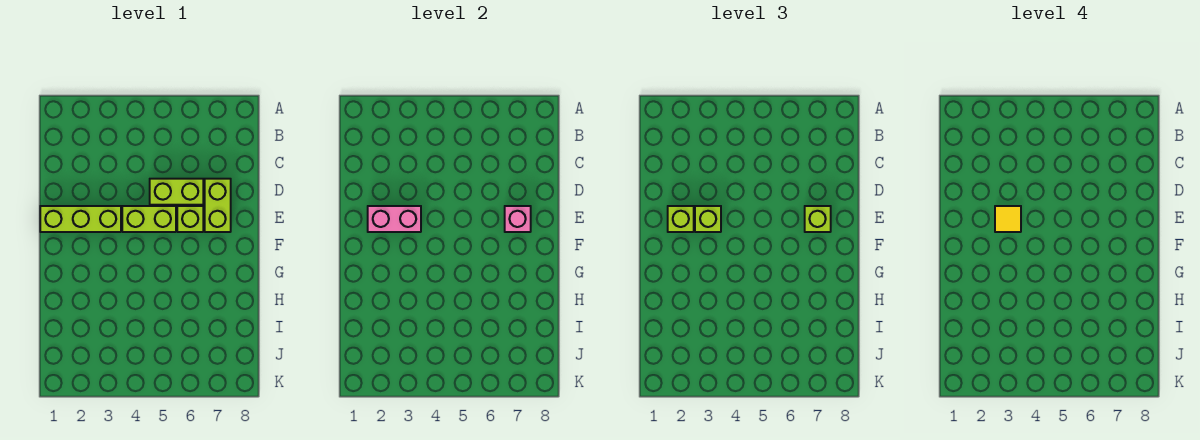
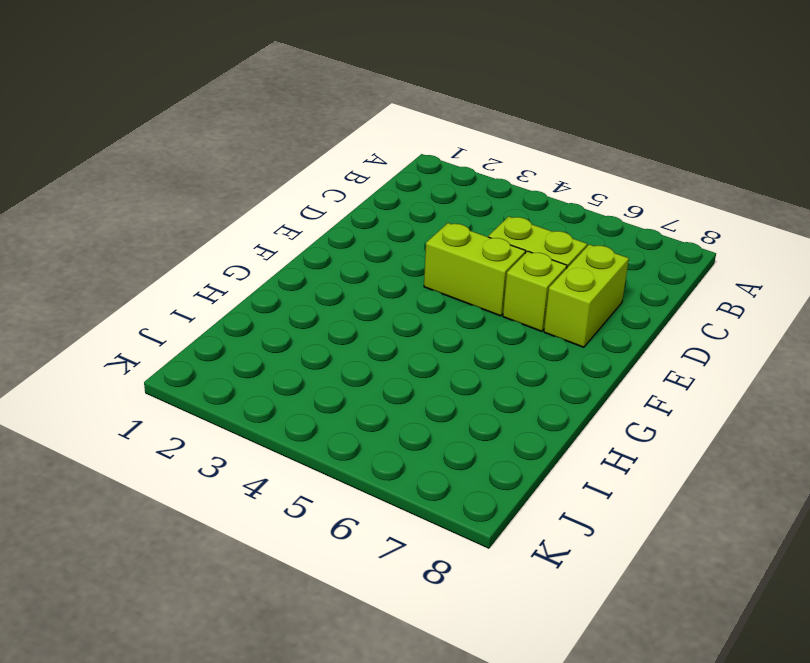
none -> lime brick E1:E3 level 1
none -> pink brick E2:E3 level 2

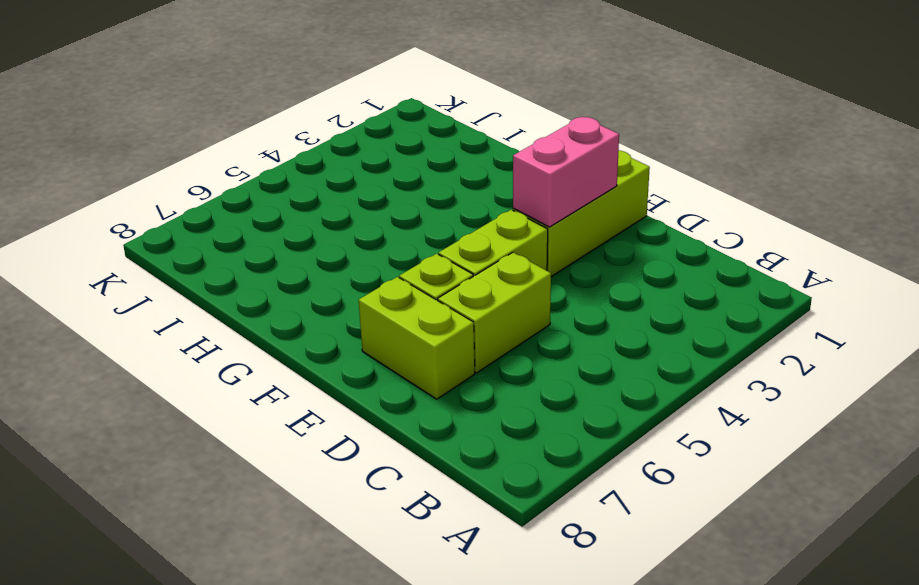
none -> pink brick E7 level 2
none -> lime brick E2 level 3

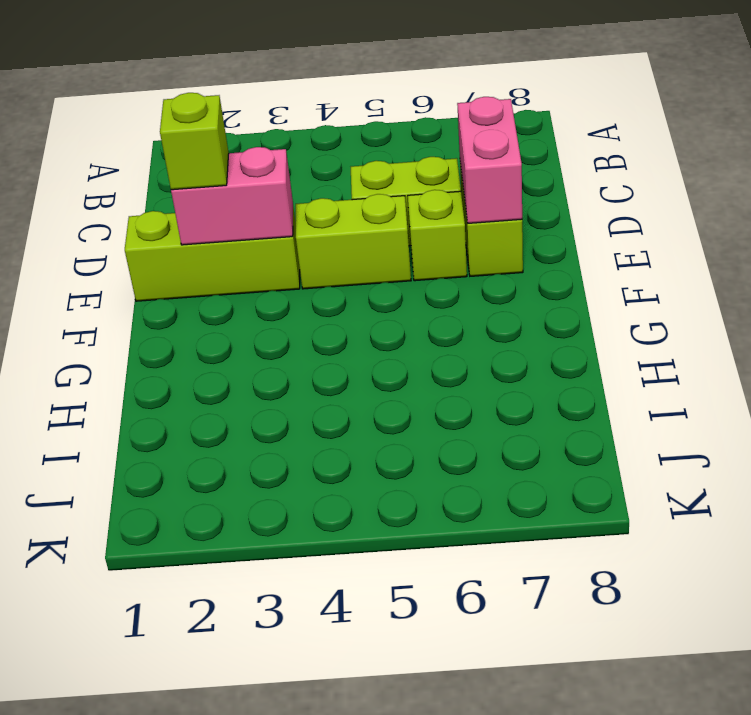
pink brick D7:E7 level 2 -> pink brick E7 level 2
none -> lime brick E3 level 3
none -> lime brick E7 level 3

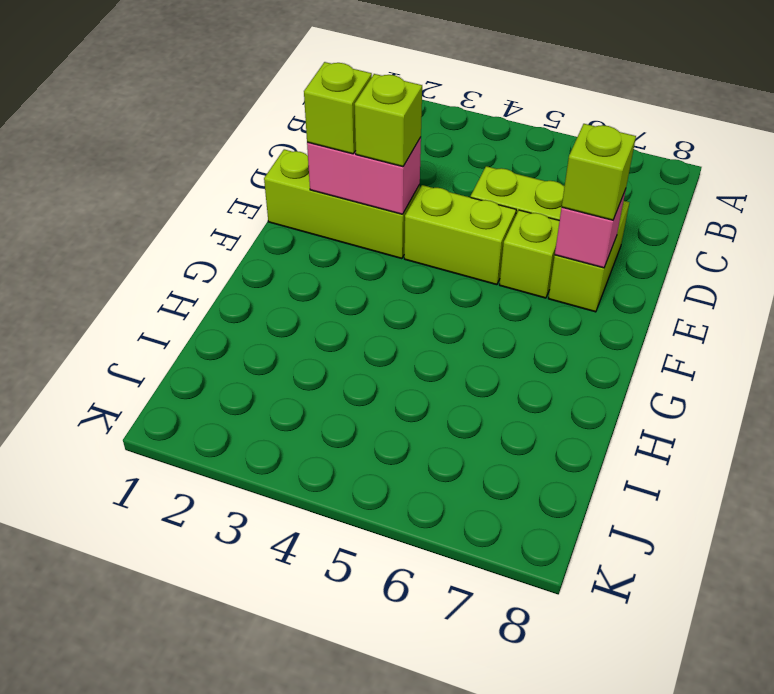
none -> yellow tile E3 level 4

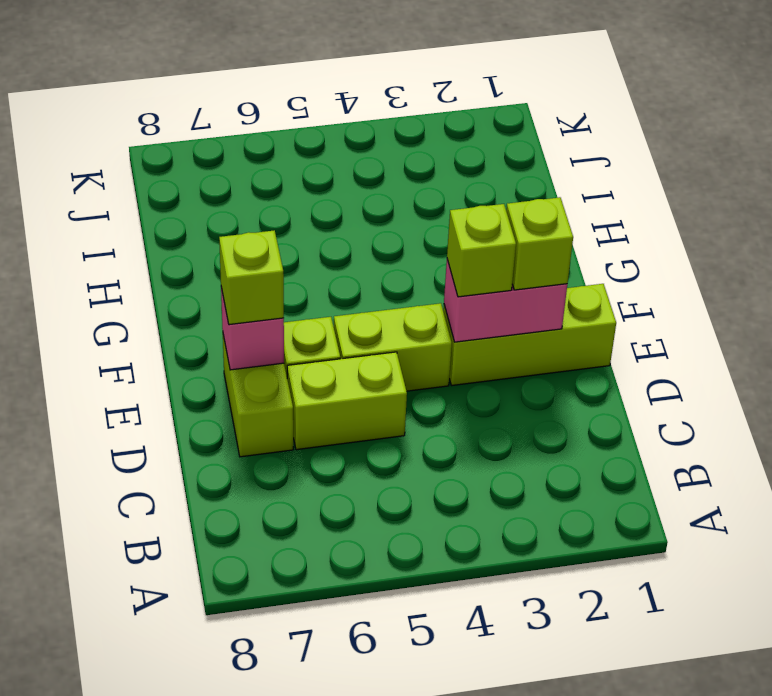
none -> yellow tile E3 level 4

